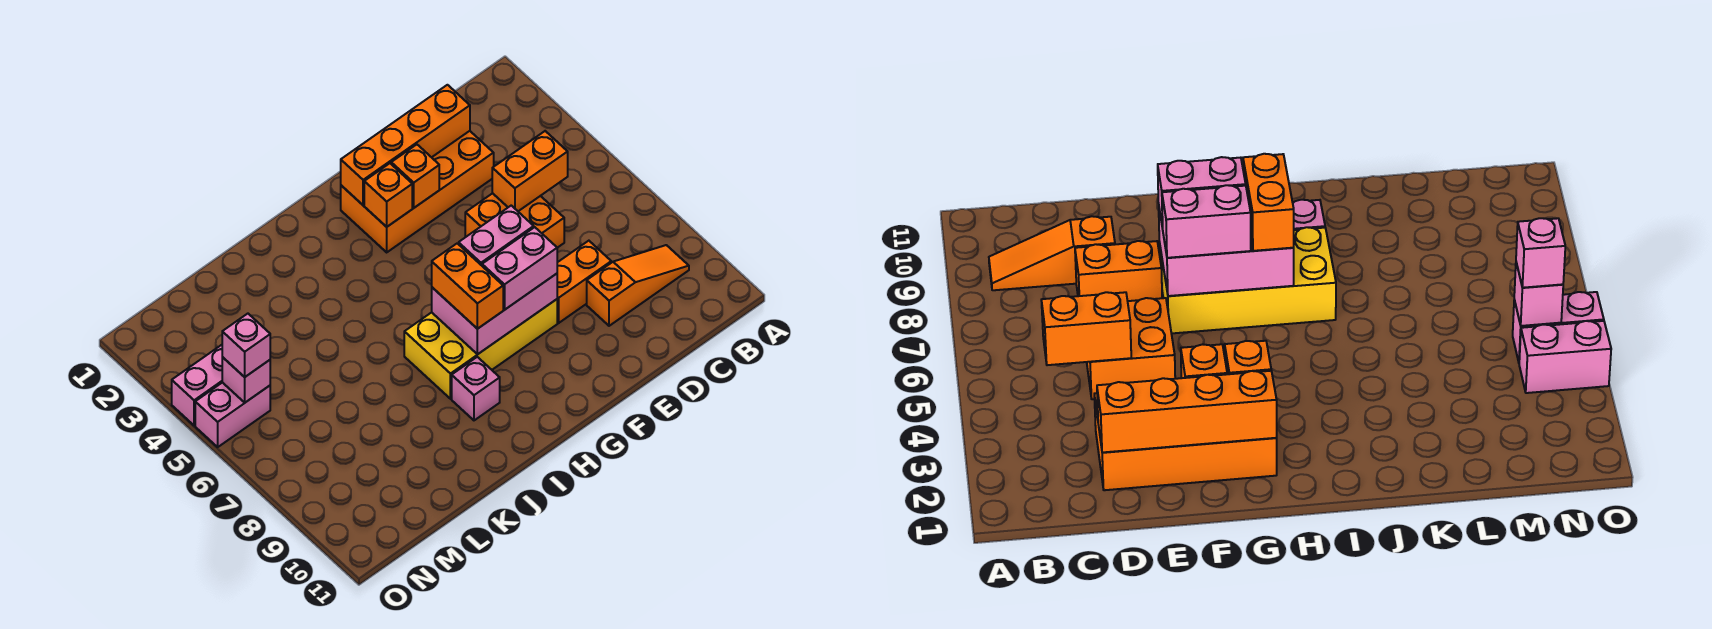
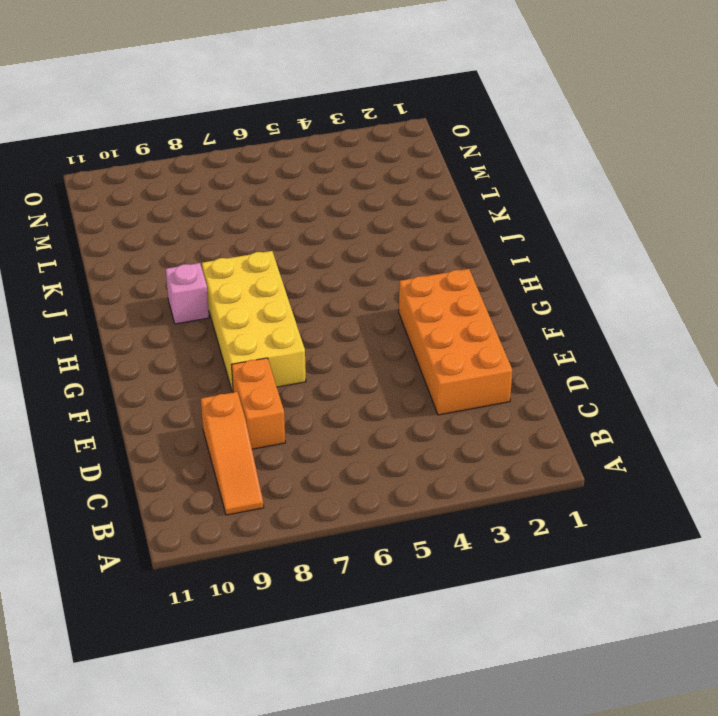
none -> orange brick D5:E6 level 1
none -> pink brick N4:O4 level 1
none -> pink brick N5:O5 level 1

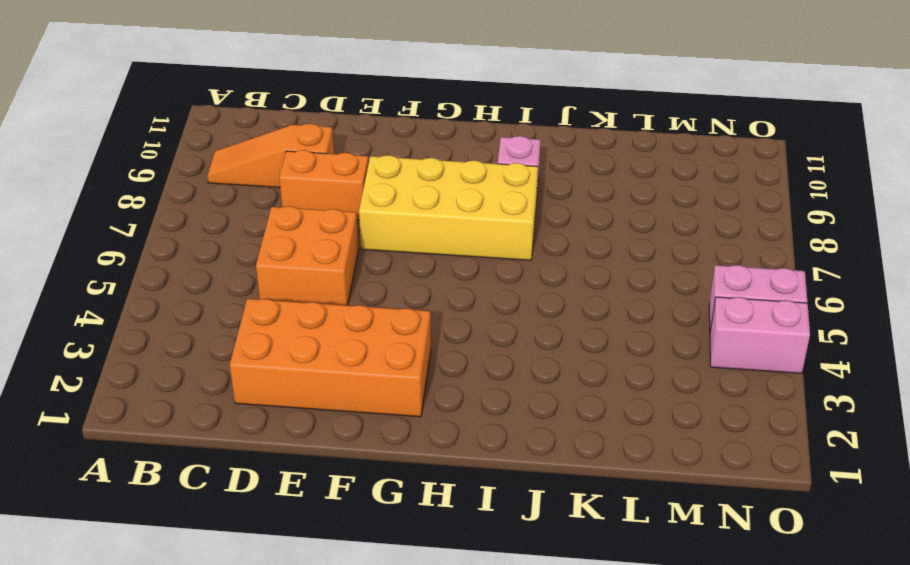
none -> orange brick C5:D5 level 2
none -> orange brick D2:G2 level 2
none -> orange brick F3 level 2

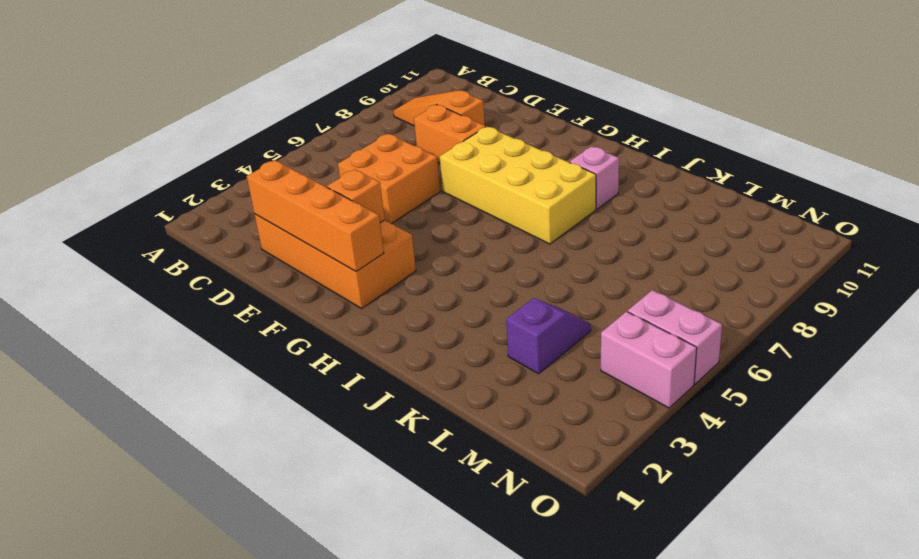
purple slope L3:L4 level 1 top 3 -> none
none -> orange brick C5:D5 level 2
none -> pink brick F7:H8 level 2
none -> orange brick G3 level 2

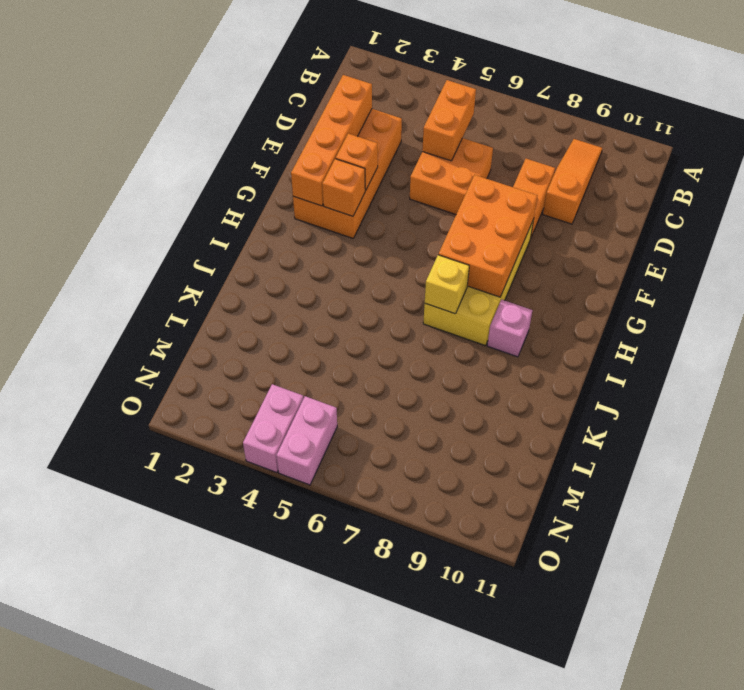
orange brick F7:H8 level 2 -> pink brick F7:H8 level 2
yellow brick I7 level 2 -> none
none -> pink brick N5 level 2
none -> pink brick F7:G7 level 3
none -> pink brick F8:G8 level 3

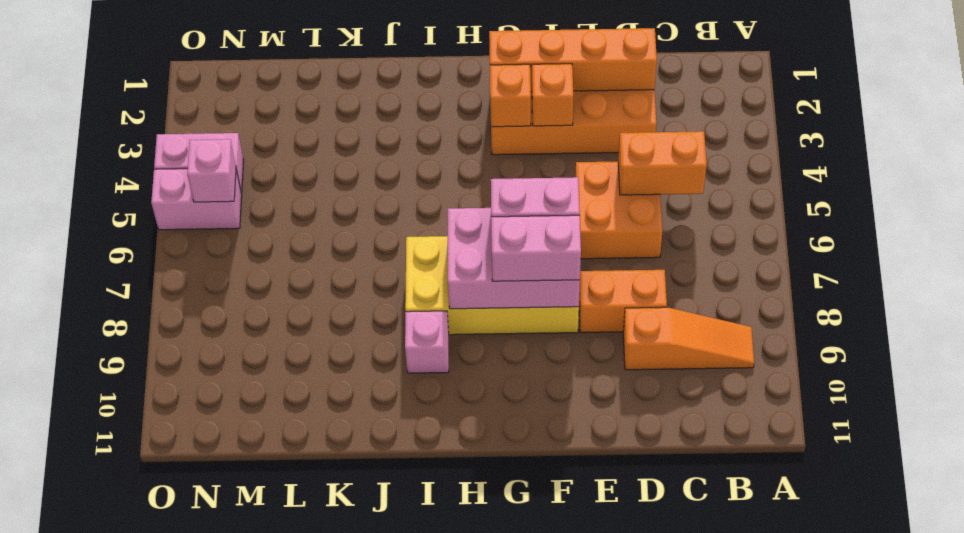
none -> orange brick H7:H8 level 3
none -> pink brick N5 level 3

